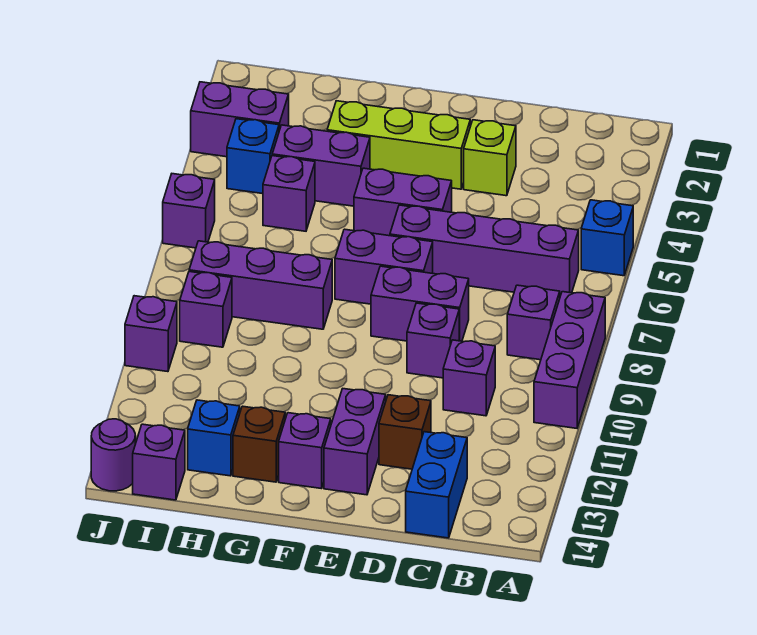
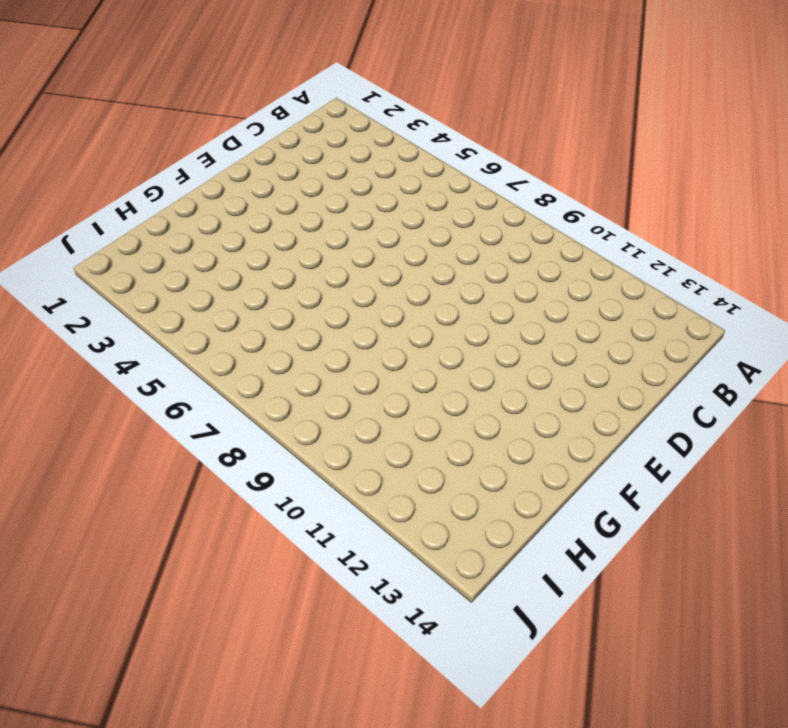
none -> blue brick A5 level 1
none -> purple brick A8:A10 level 1
none -> purple brick B6:E6 level 1

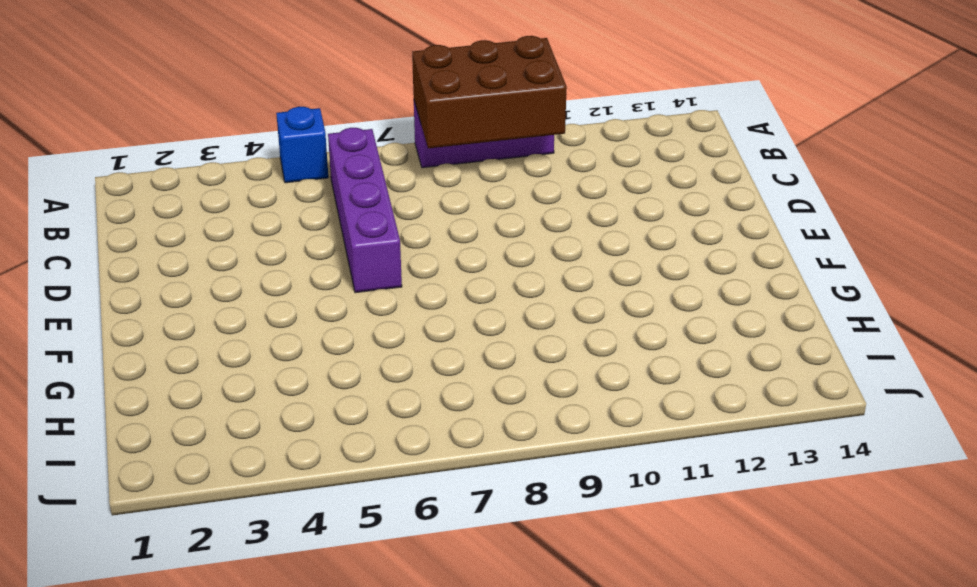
brown brick A8:B10 level 2 -> none
none -> purple brick B8 level 1
none -> purple brick C10 level 1
none -> blue brick C13:C14 level 1

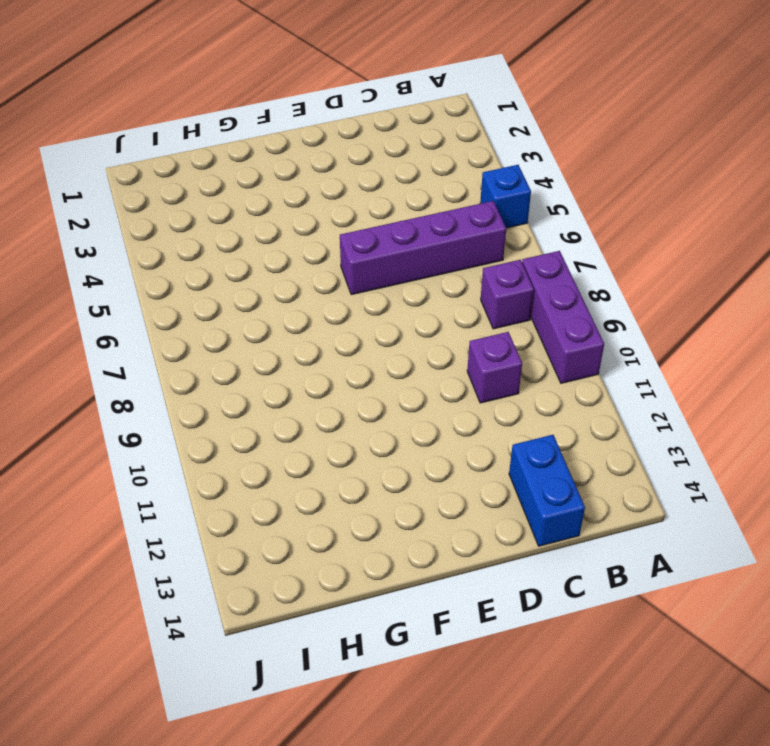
none -> lime brick D3 level 1
none -> purple brick D8:E8 level 1
none -> purple brick D9 level 1

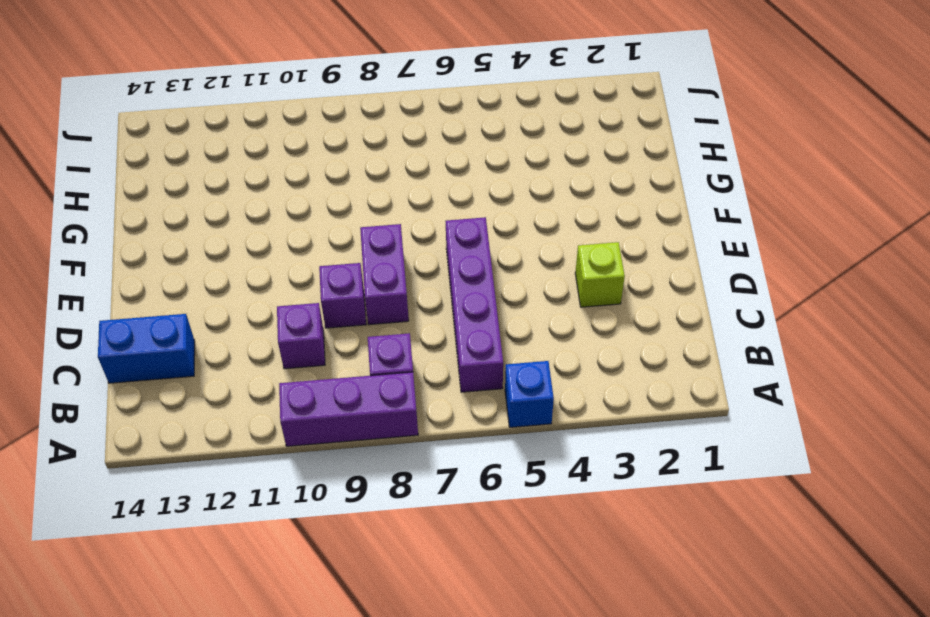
none -> brown brick D12 level 1
none -> lime brick E3:G3 level 1
none -> purple brick E5:F5 level 1

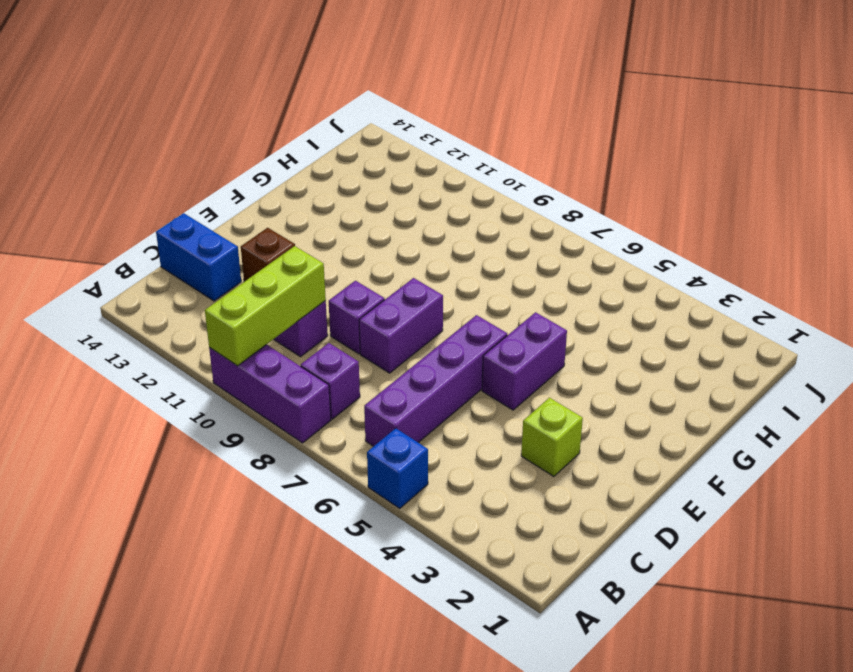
lime brick A10:C10 level 2 -> lime brick E3:G3 level 1
none -> purple brick E7:F7 level 1
none -> purple brick E12:E13 level 1
none -> purple brick F13 level 1

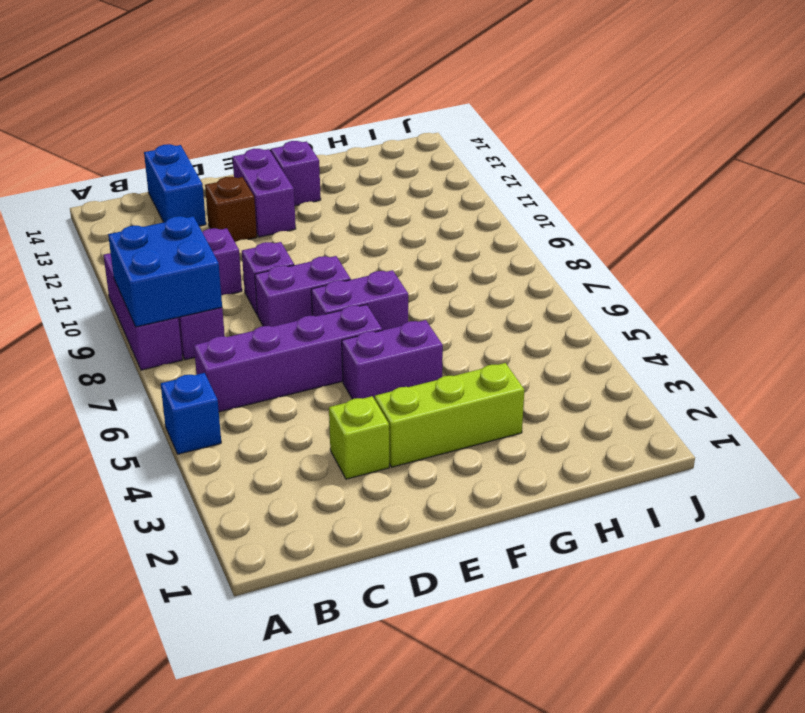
blue brick A8:B9 level 2 -> none
none -> purple brick G4:H4 level 1
none -> purple brick G8:I8 level 1
none -> brown brick G13 level 1

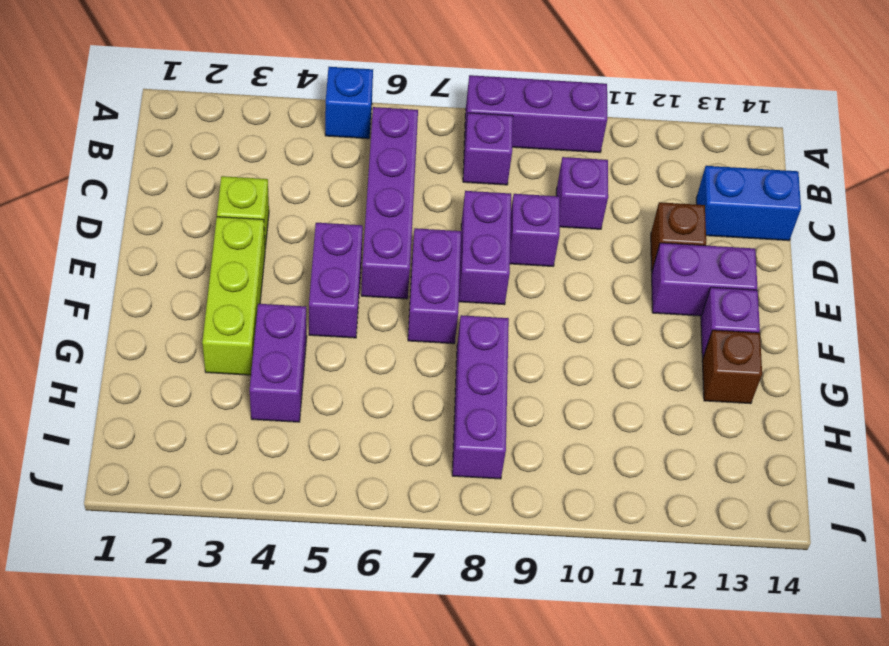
none -> purple brick H5 level 1
none -> blue brick H13 level 1
none -> purple brick I3:J3 level 1

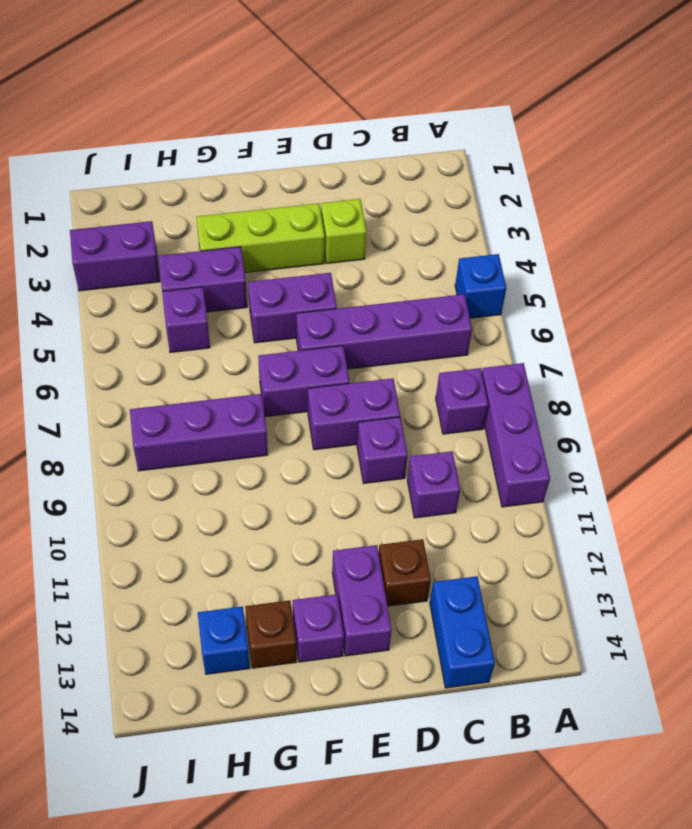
none -> blue brick I4 level 1
none -> purple brick I9 level 1
none -> purple brick I14 level 1

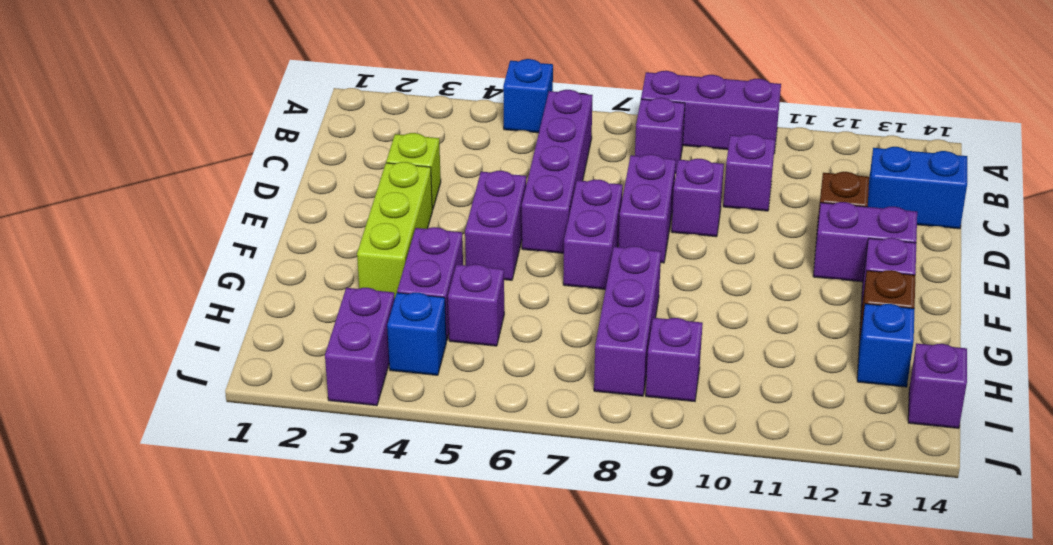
none -> purple brick J6 level 1
none -> purple brick J10 level 1
none -> purple round brick J14 level 1

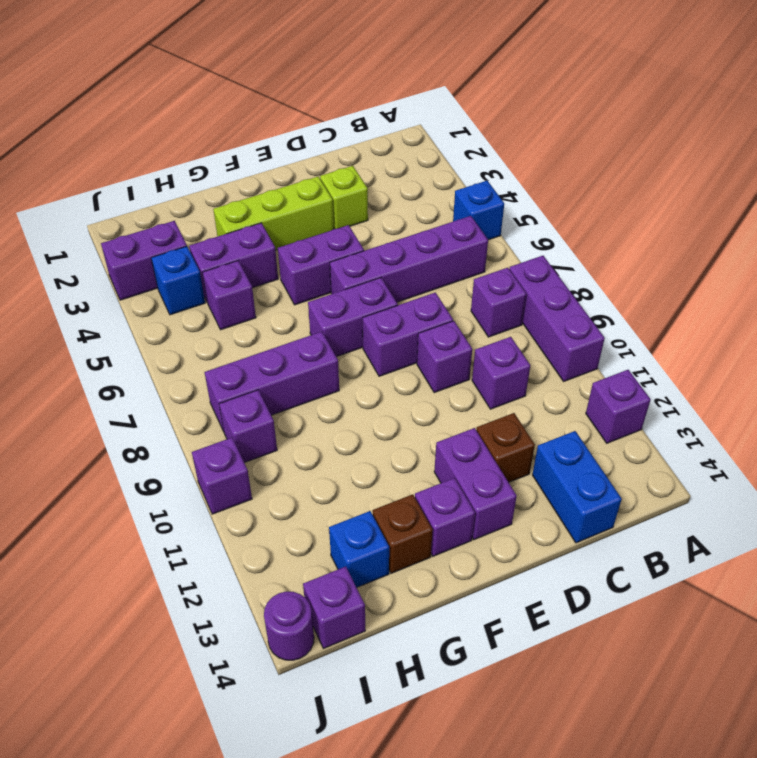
purple brick A12 level 1 -> purple brick J6 level 1

